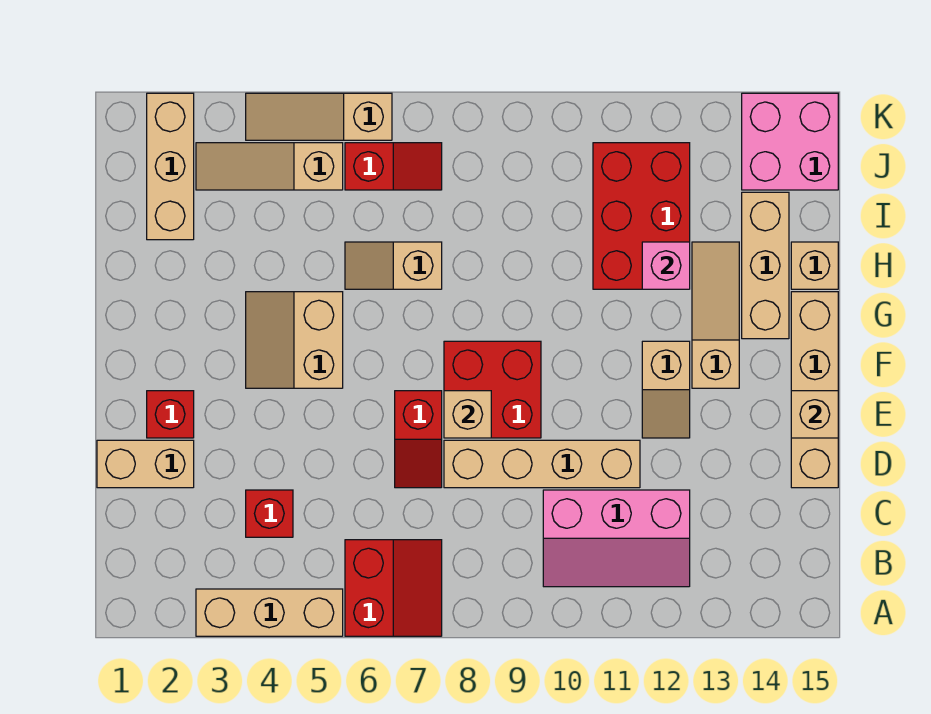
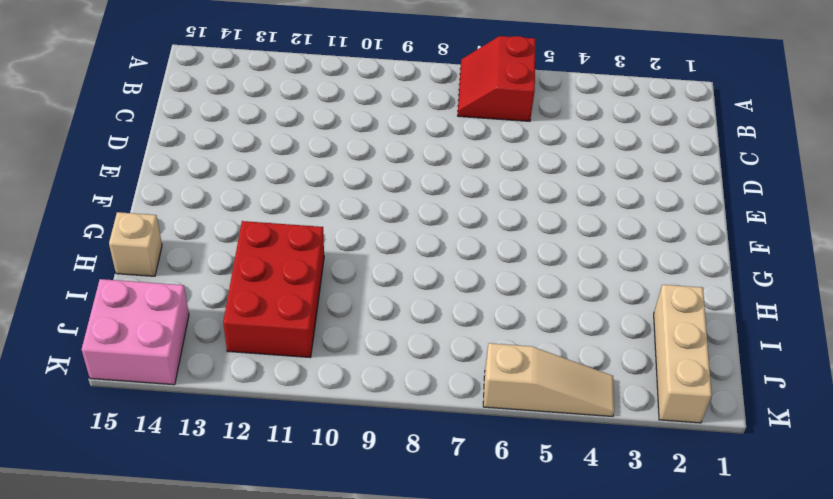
none -> tan brick A3:A5 level 1
none -> pink slope B10:C12 level 1 top C
none -> red brick C4 level 1

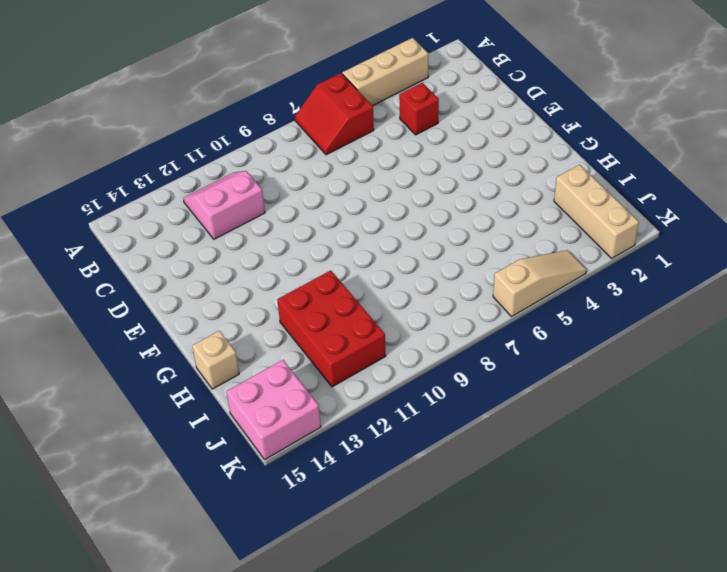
pink slope B11:C12 level 1 top C -> pink slope B10:C12 level 1 top C
none -> tan brick D1:D2 level 1
none -> red slope D7:E7 level 1 top E
none -> tan brick D8:D11 level 1

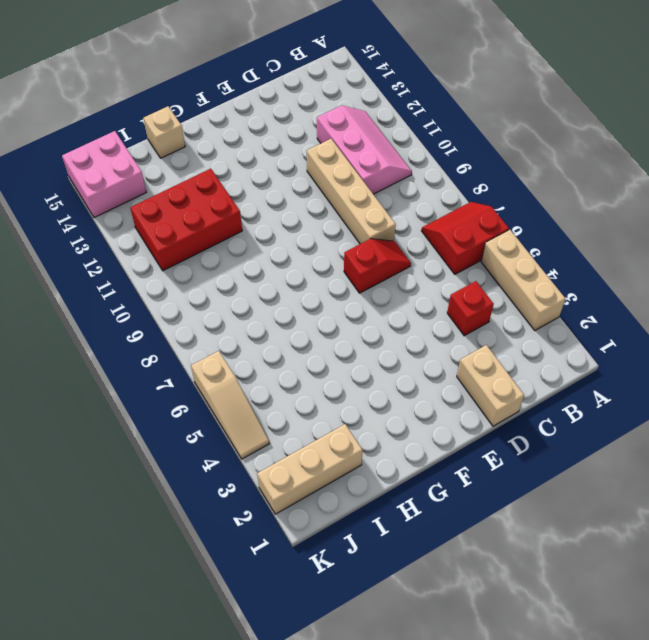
none -> tan brick D15:G15 level 1
none -> red brick E2 level 1
none -> red brick E8:F9 level 1

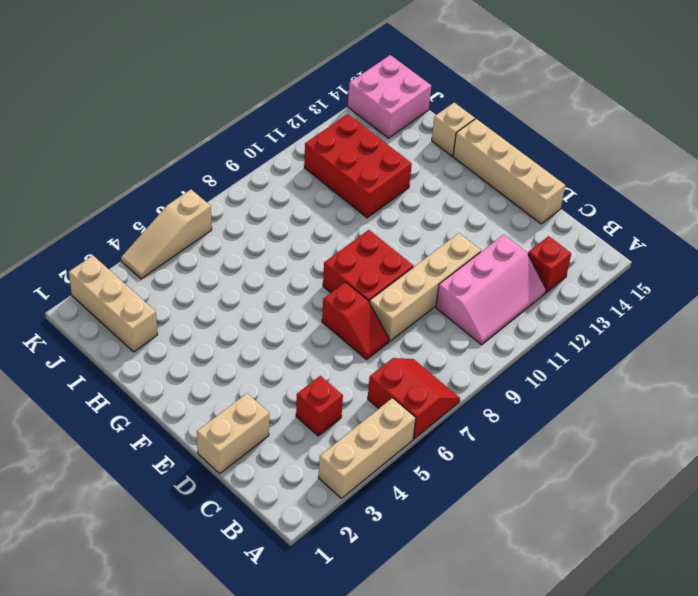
red brick B13 level 1 -> red brick E2 level 1
none -> tan slope E12:F12 level 1 top F
none -> tan slope F4:G5 level 1 top 5
none -> tan slope F13:H13 level 1 top F

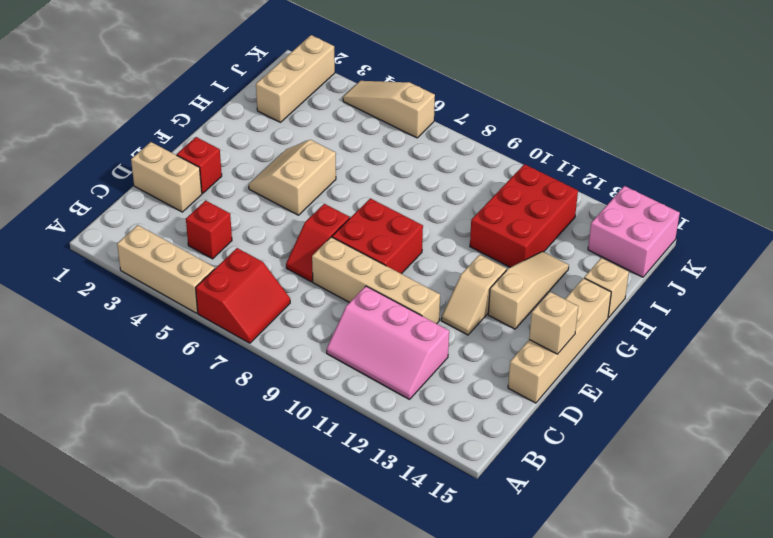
none -> tan brick G14:I14 level 1
none -> tan slope H6:H7 level 1 top 7
none -> tan slope J3:J5 level 1 top 5

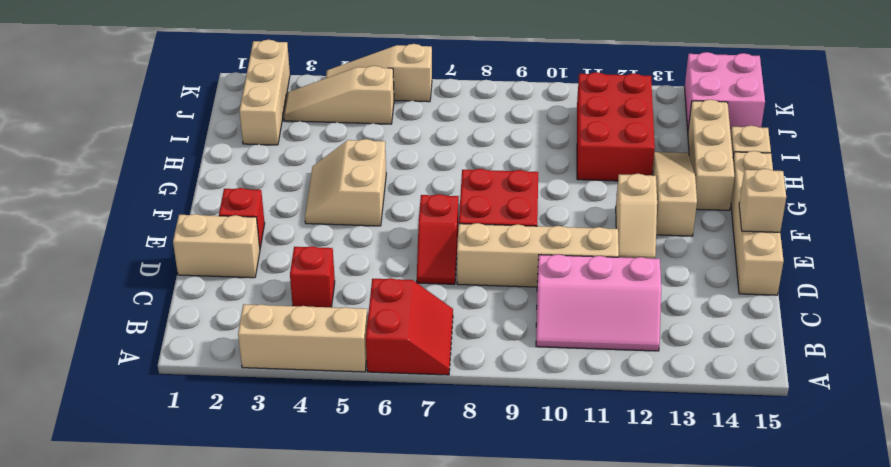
none -> tan slope H6:H7 level 1 top 7
none -> red slope J6:J7 level 1 top 6
none -> tan brick E8 level 2

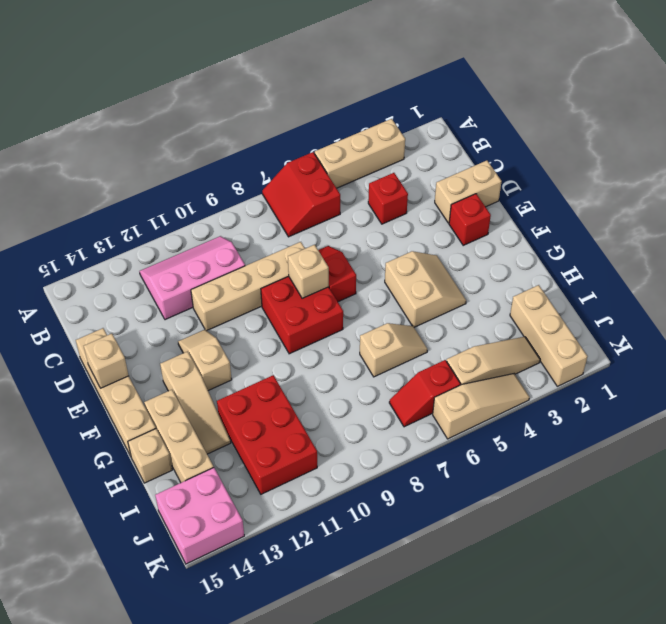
none -> pink brick H12 level 2

